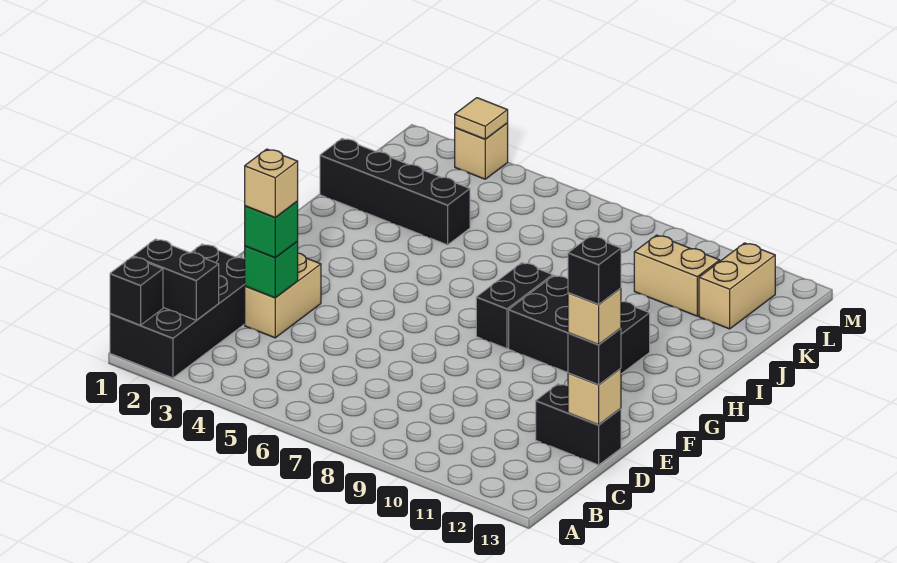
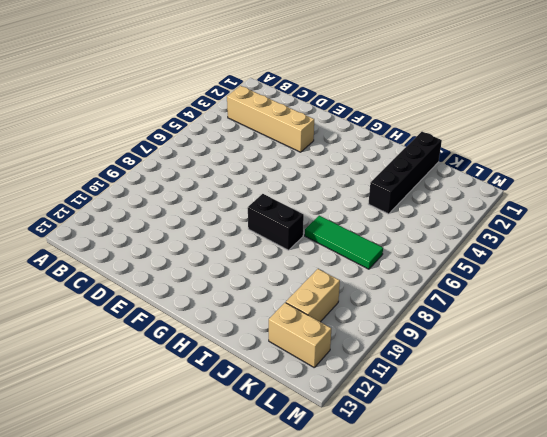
tan brick B3:E3 level 1 -> tan brick D3:E3 level 1
green tile I7:K7 level 1 -> none
none -> black brick A1:D2 level 1
none -> black brick D12:D13 level 1
none -> black brick G9:H11 level 1

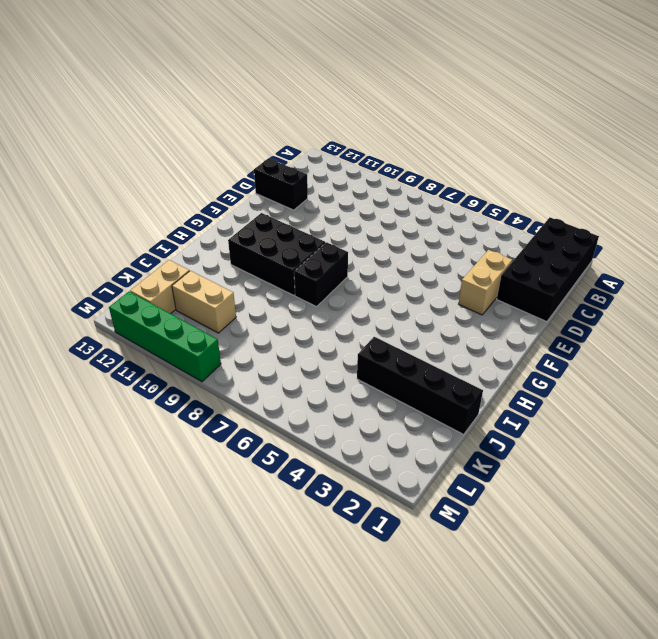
green brick M9:M12 level 1 -> none
none -> tan brick M3 level 1
none -> black brick A1 level 2
none -> black brick B1:B2 level 2

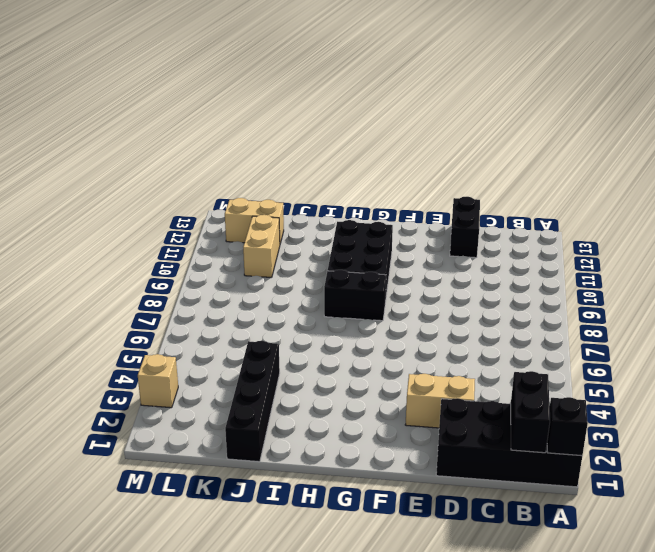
none -> green brick D3 level 2
none -> tan brick D13 level 2
none -> tan tile M3 level 2

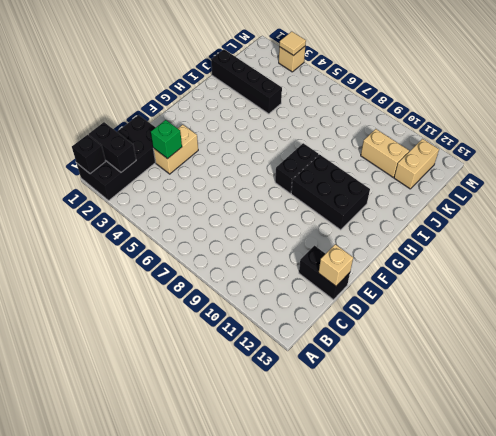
none -> green brick D3 level 3
none -> black brick D13 level 3
none -> tan brick D3 level 4

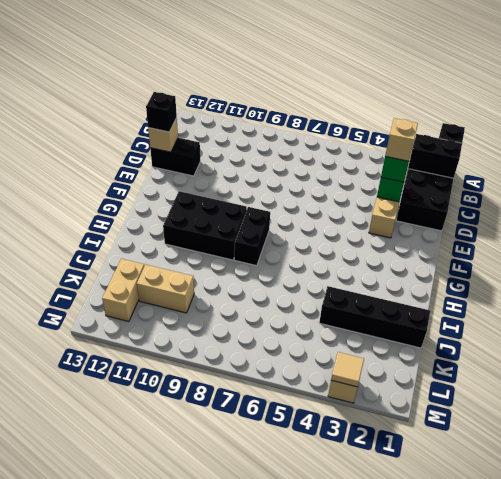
none -> tan brick D13 level 4
none -> black brick D13 level 5

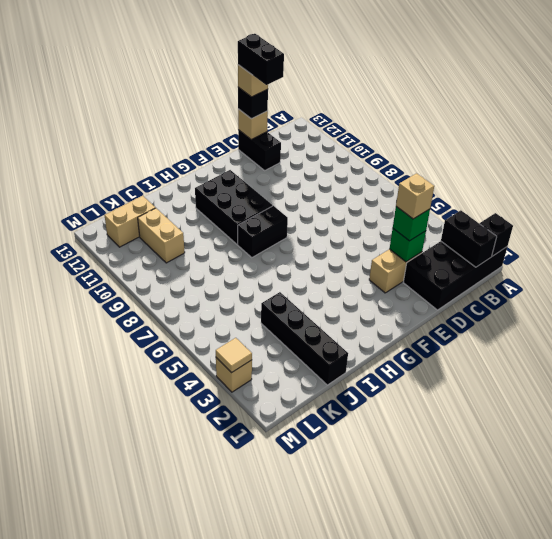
black brick D12:D13 level 5 -> black brick D13 level 5

